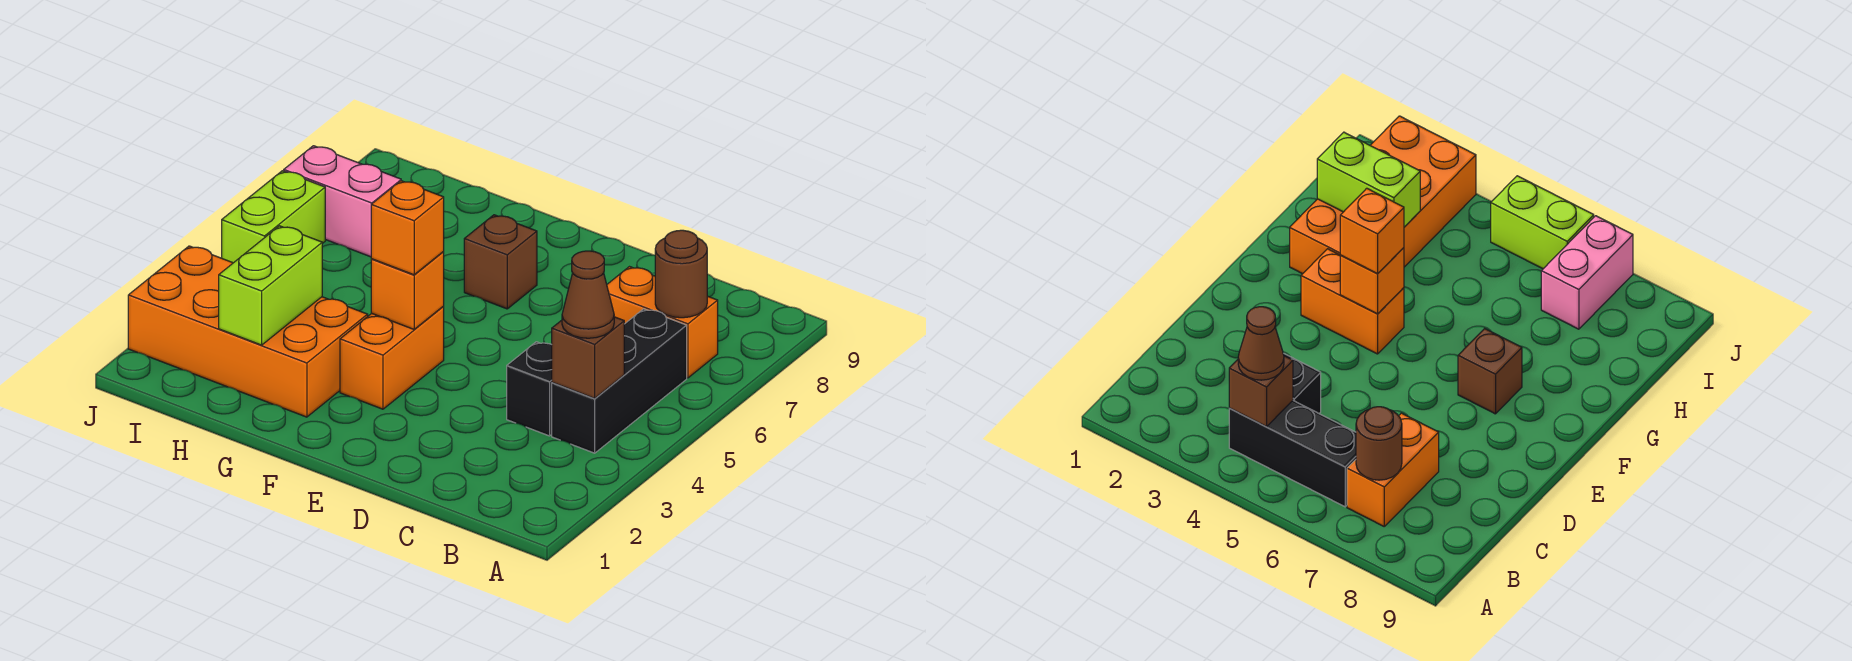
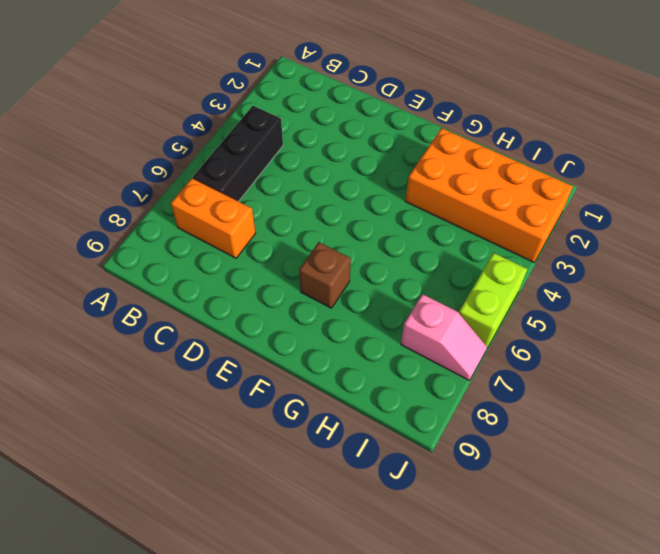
pink slope I7:J7 level 1 top I -> pink brick I7:J7 level 1
none -> black brick C4 level 1
none -> orange brick F3:F4 level 1
none -> brown brick B4 level 2

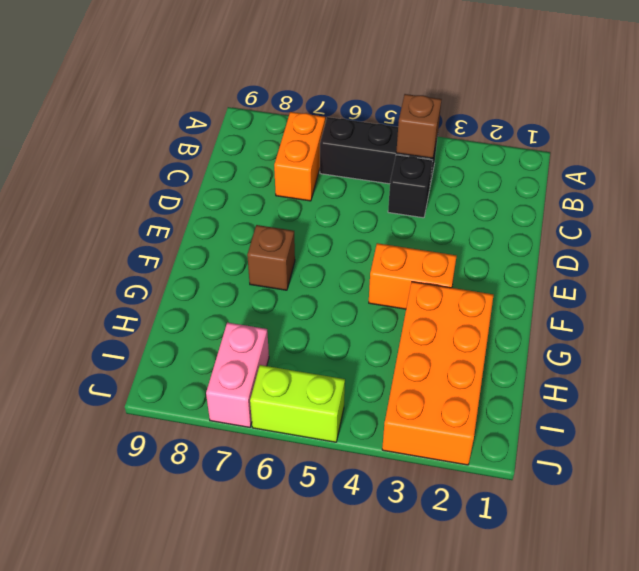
none -> brown round brick B7 level 2
none -> orange brick F4 level 2
none -> lime brick H2:H3 level 2

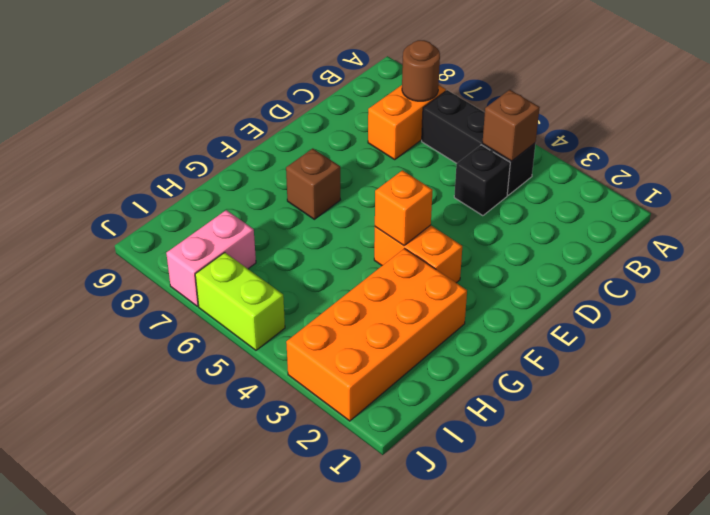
none -> lime brick H2:H3 level 2
none -> brown cone B4 level 3
none -> orange brick F4 level 3

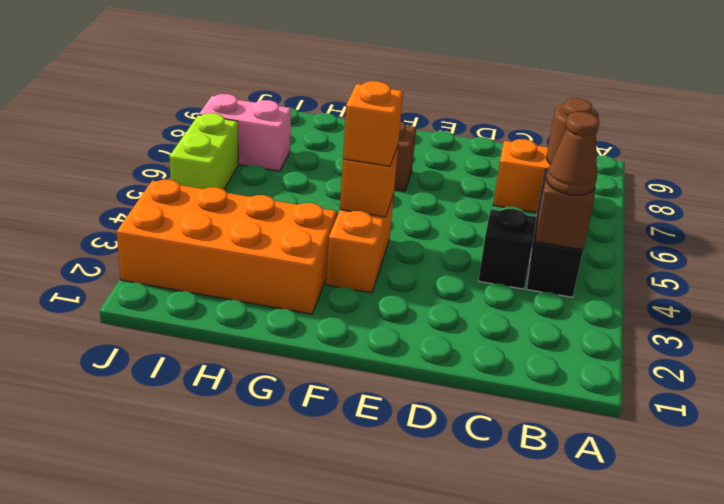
none -> lime brick H2:H3 level 2

